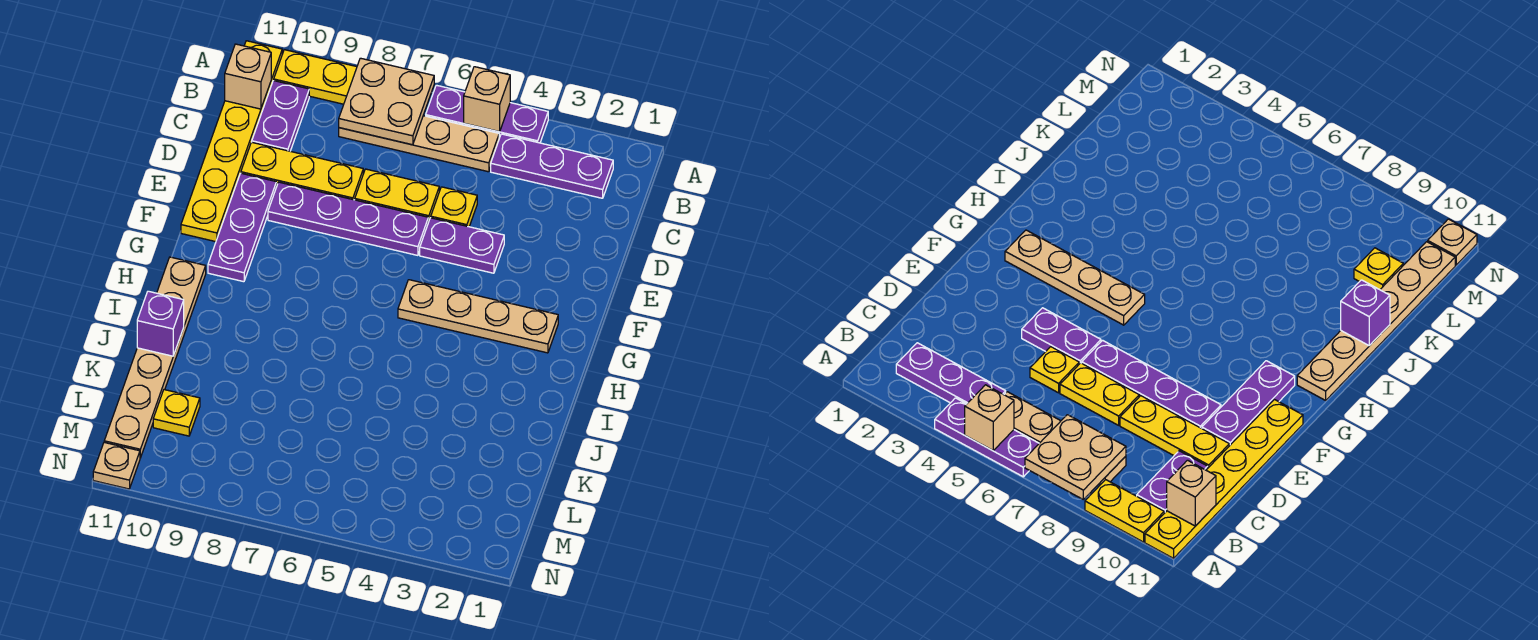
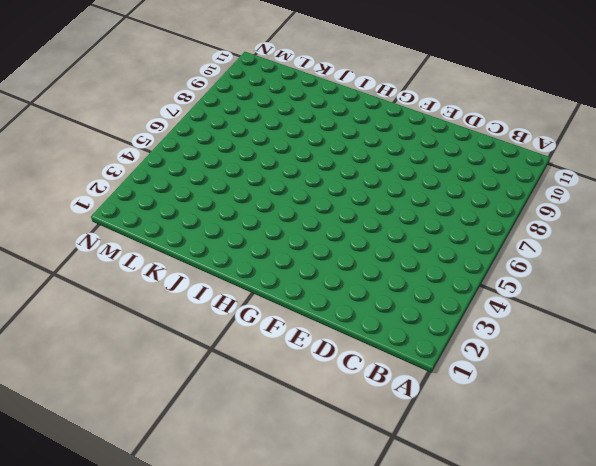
none -> purple plate A4:A6 level 1
none -> yellow plate A9:A10 level 1
none -> yellow plate A11:F11 level 1

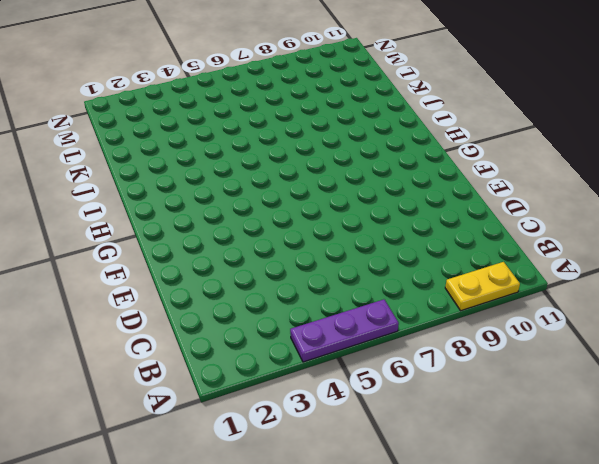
none -> yellow plate A11:F11 level 1
none -> purple plate B2:B4 level 1
none -> tan plate B5:B8 level 1

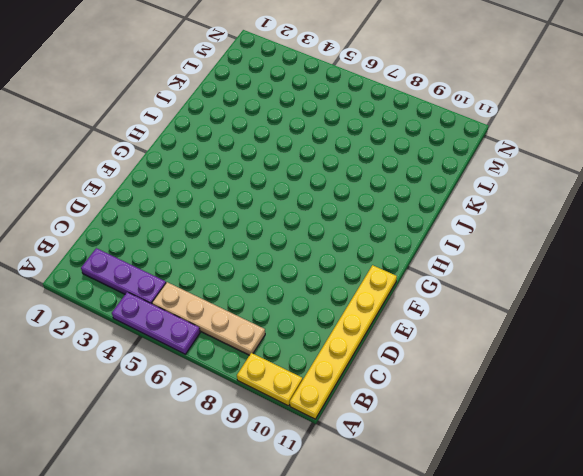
none -> purple plate B10:C10 level 1
none -> yellow plate D5 level 1
none -> yellow plate D6:D7 level 1

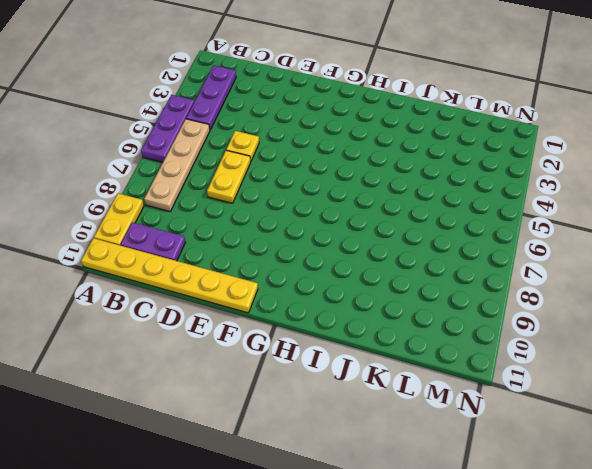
none -> yellow plate D8:D10 level 1
none -> purple plate E4:E5 level 1
none -> purple plate E6:E9 level 1

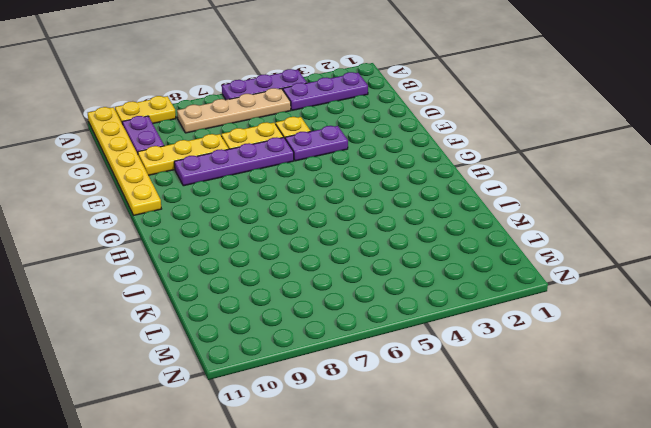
none -> purple plate E10:G10 level 1
none -> tan plate G2:G5 level 1
none -> tan plate H11:M11 level 1

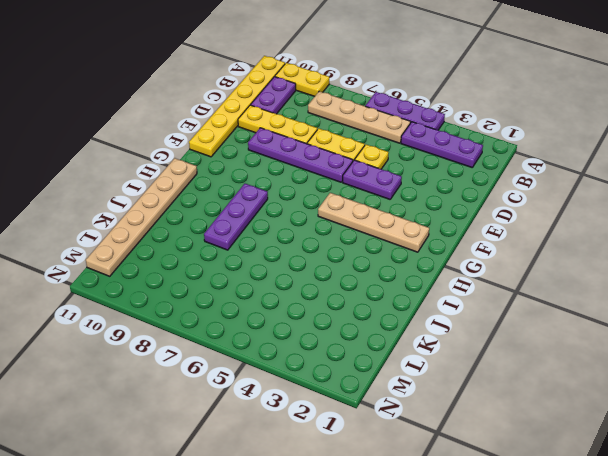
purple plate H8:J8 level 1 -> purple plate E10:G10 level 1
none -> yellow plate L10 level 1
none -> tan plate N11 level 1
none -> tan brick A5 level 2

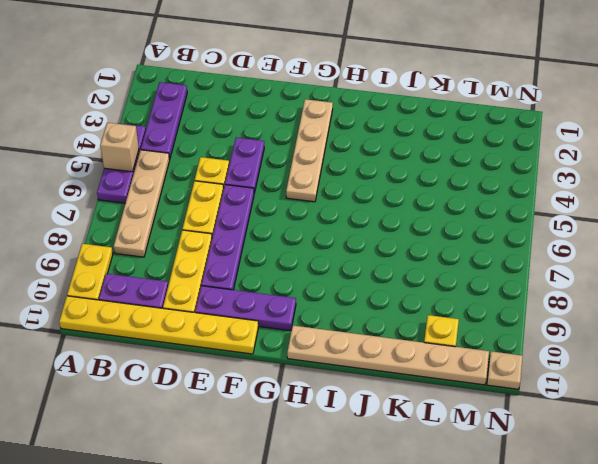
none -> tan plate A7:B8 level 2
none -> tan brick B11 level 2
none -> purple brick J11 level 2

